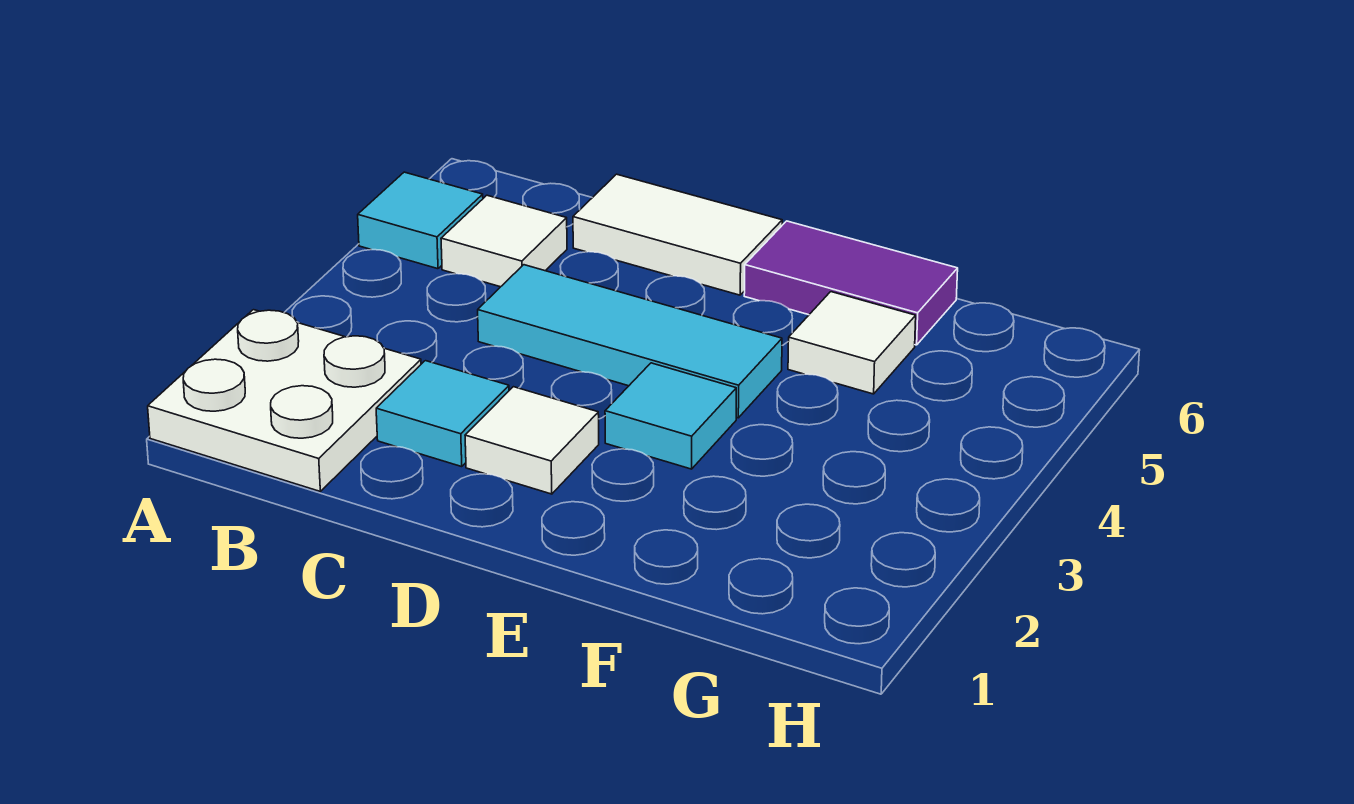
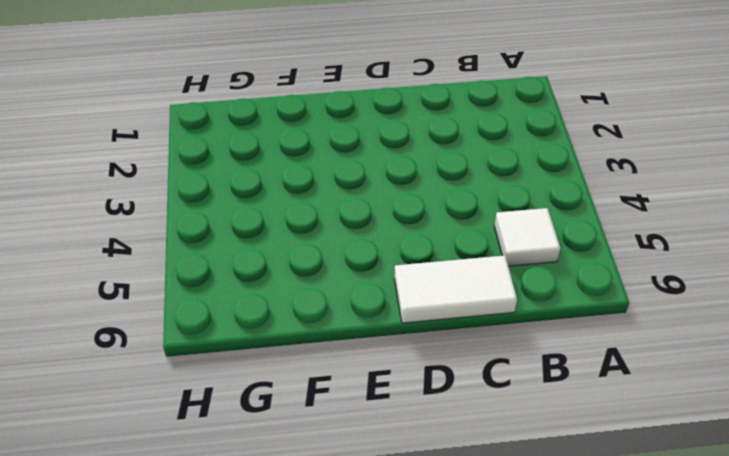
none -> white plate A1:B2 level 1
none -> cyan tile A5 level 1

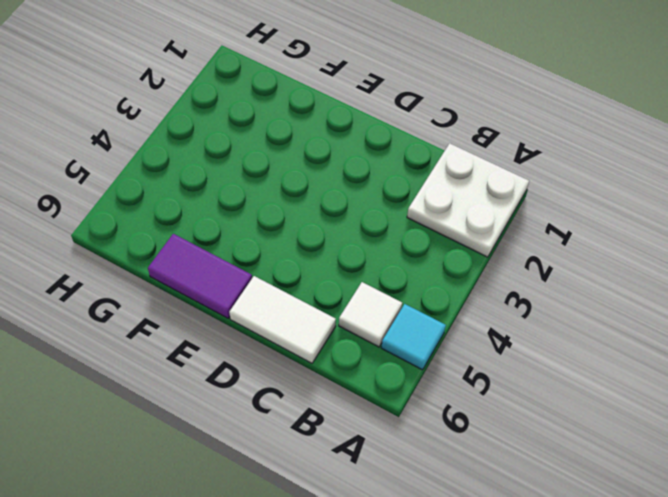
none -> cyan tile C2 level 1
none -> cyan tile C4:E4 level 1

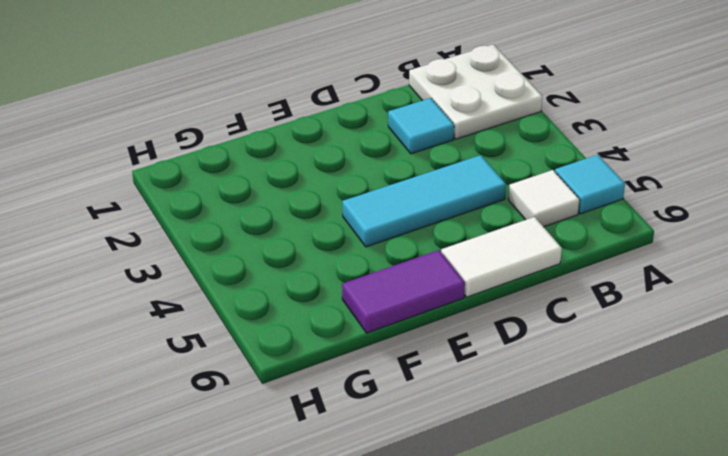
none -> white tile D2 level 1
none -> cyan tile E3 level 1

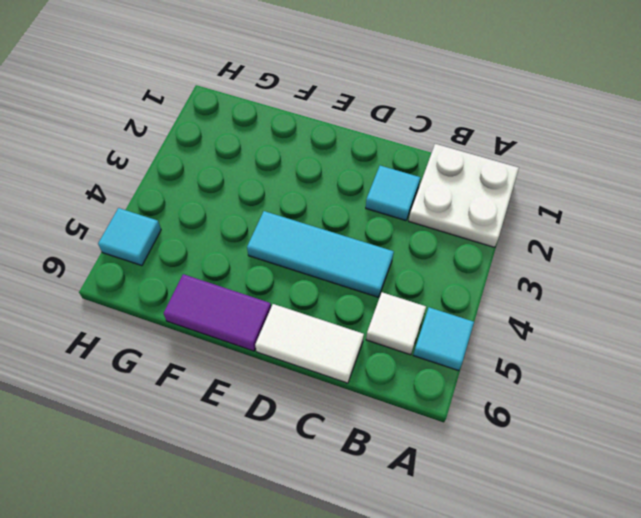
cyan tile H5 level 1 -> cyan tile E3 level 1
none -> white tile D2 level 1
none -> white tile F5 level 1

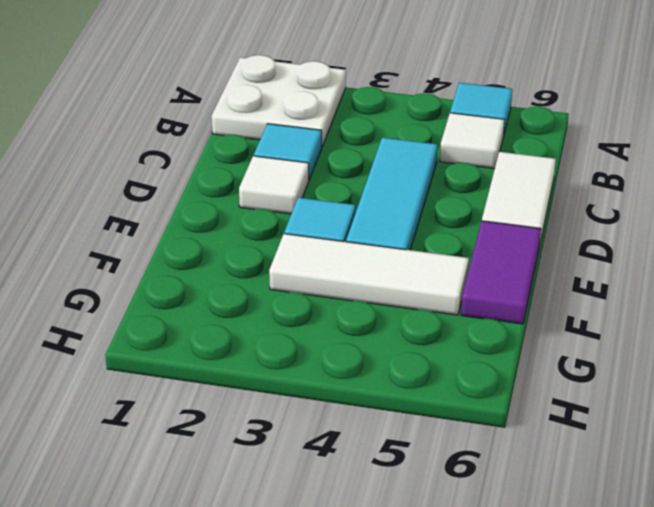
white tile F3:F5 level 1 -> white tile F5 level 1

